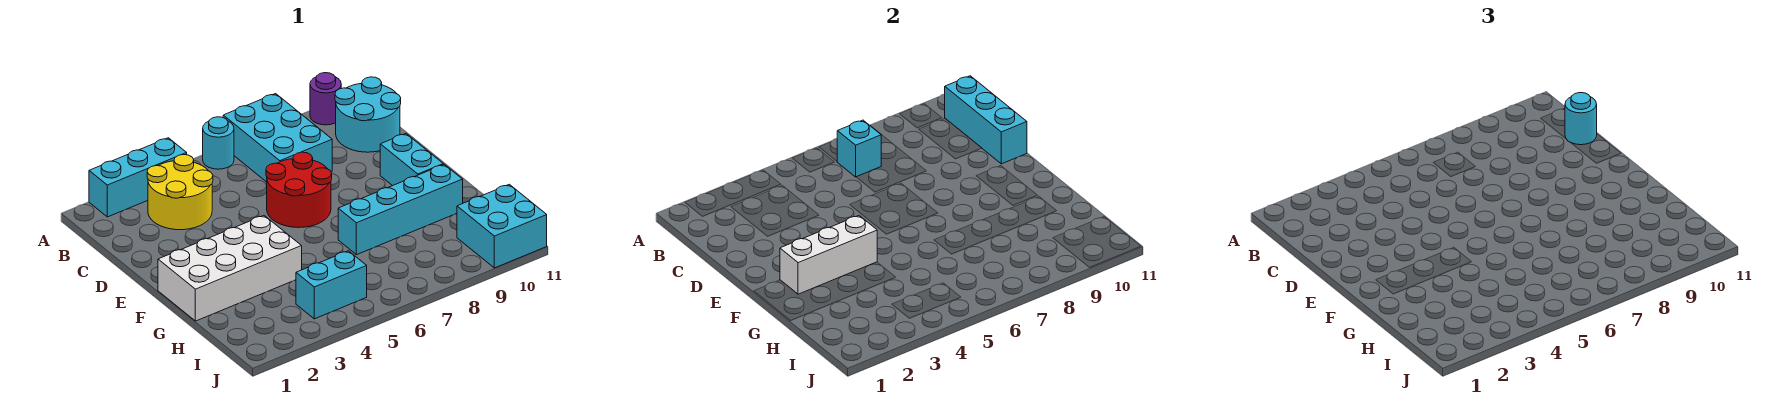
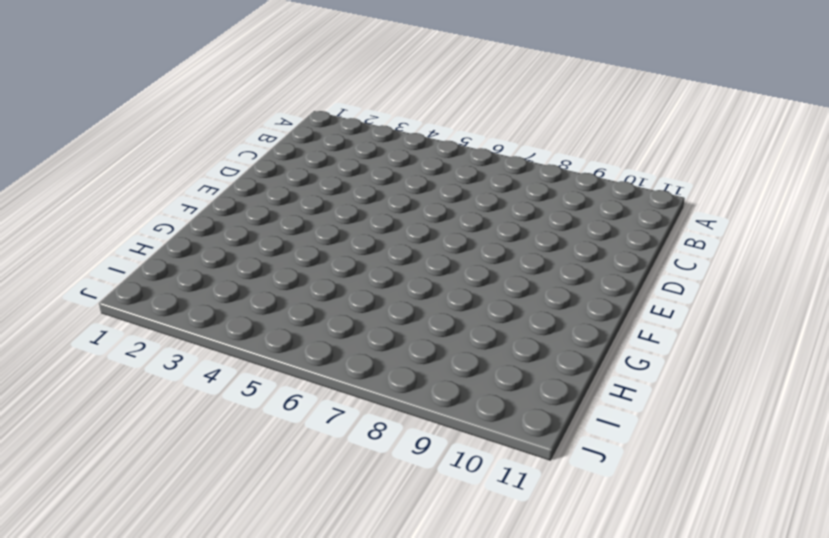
none -> cyan brick A2:A4 level 1
none -> cyan round brick A6 level 1
none -> cyan brick A7:C8 level 1

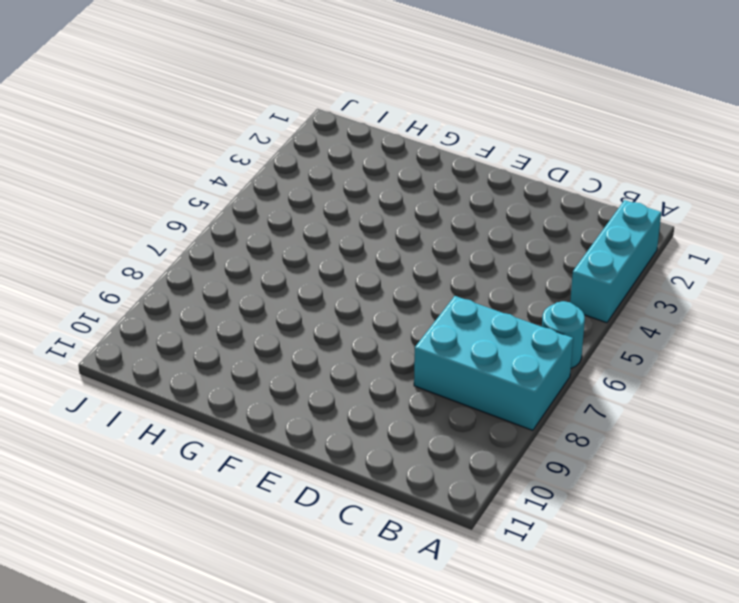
none -> purple round brick A10 level 1
none -> yellow round brick B3:C4 level 1
none -> cyan round brick B10:C11 level 1

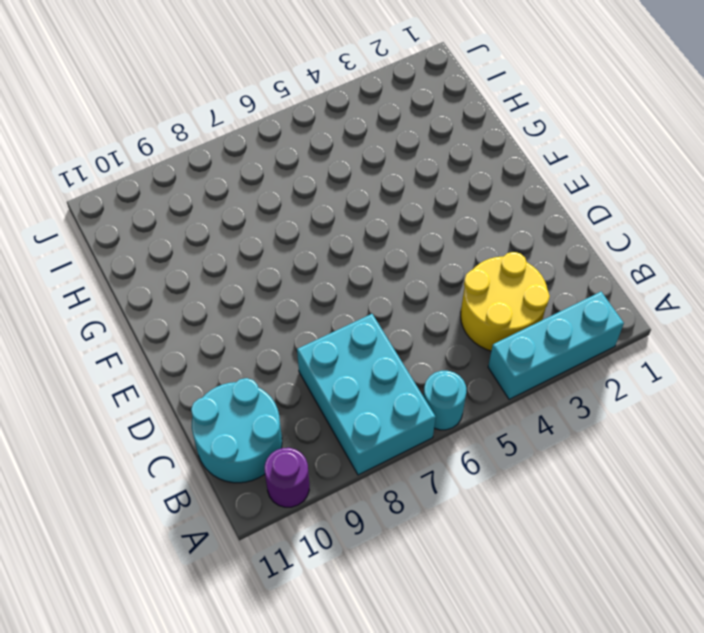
none -> red round brick D6:E7 level 1
none -> cyan brick E10:F10 level 1
none -> white brick F1:G4 level 1

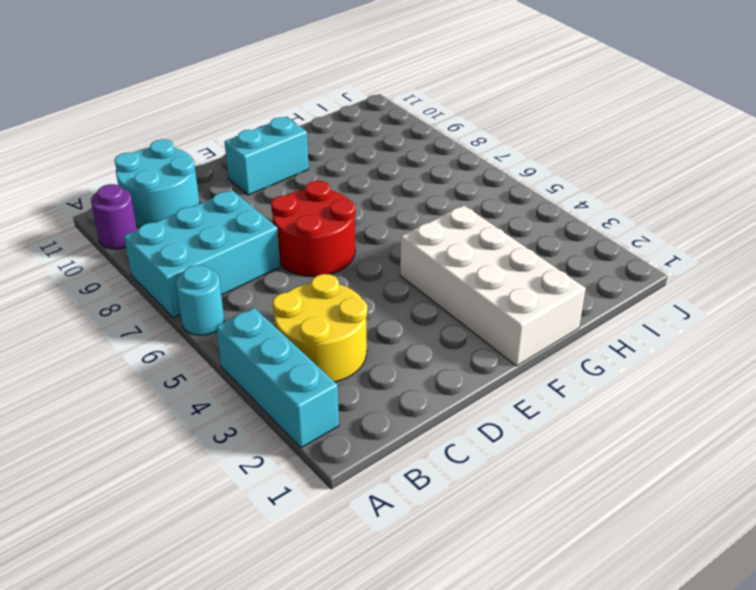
none -> cyan brick G7:G10 level 1
none -> cyan brick I4:I5 level 1
none -> cyan brick I10:J11 level 1

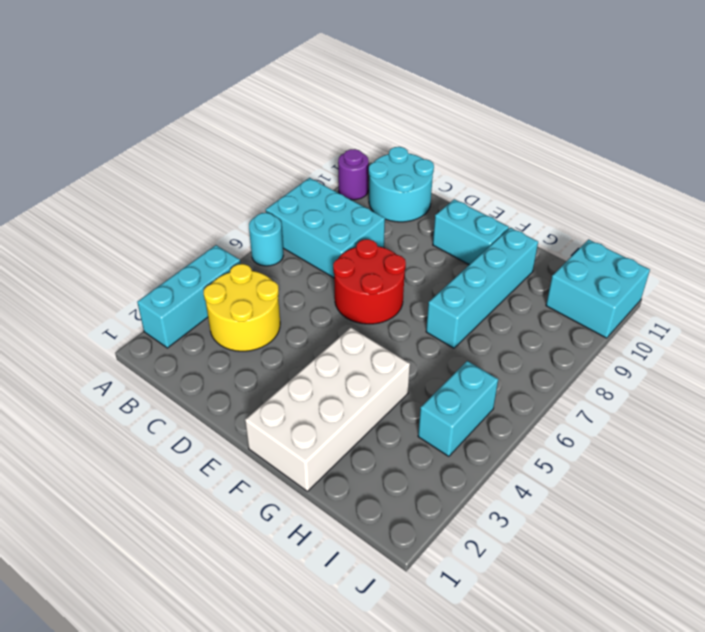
none -> cyan brick B7 level 2
none -> cyan brick B11:D11 level 2
none -> white brick F2:F4 level 2

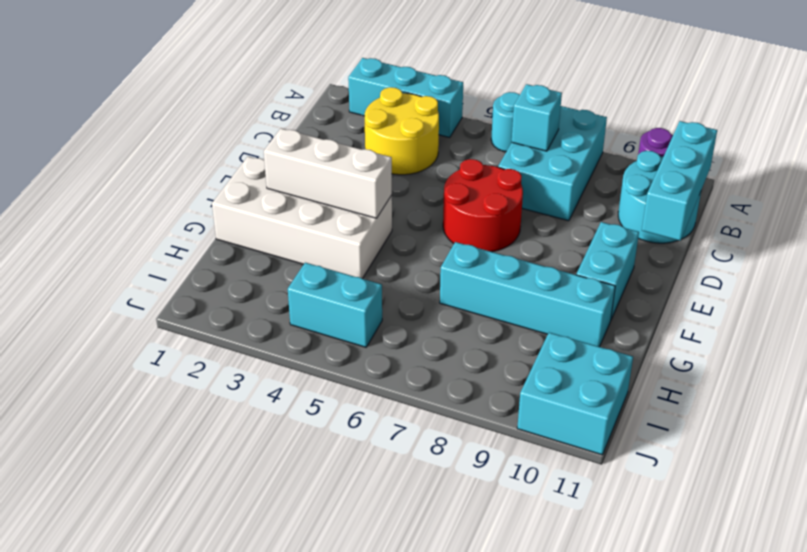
none -> cyan round brick C11 level 3

